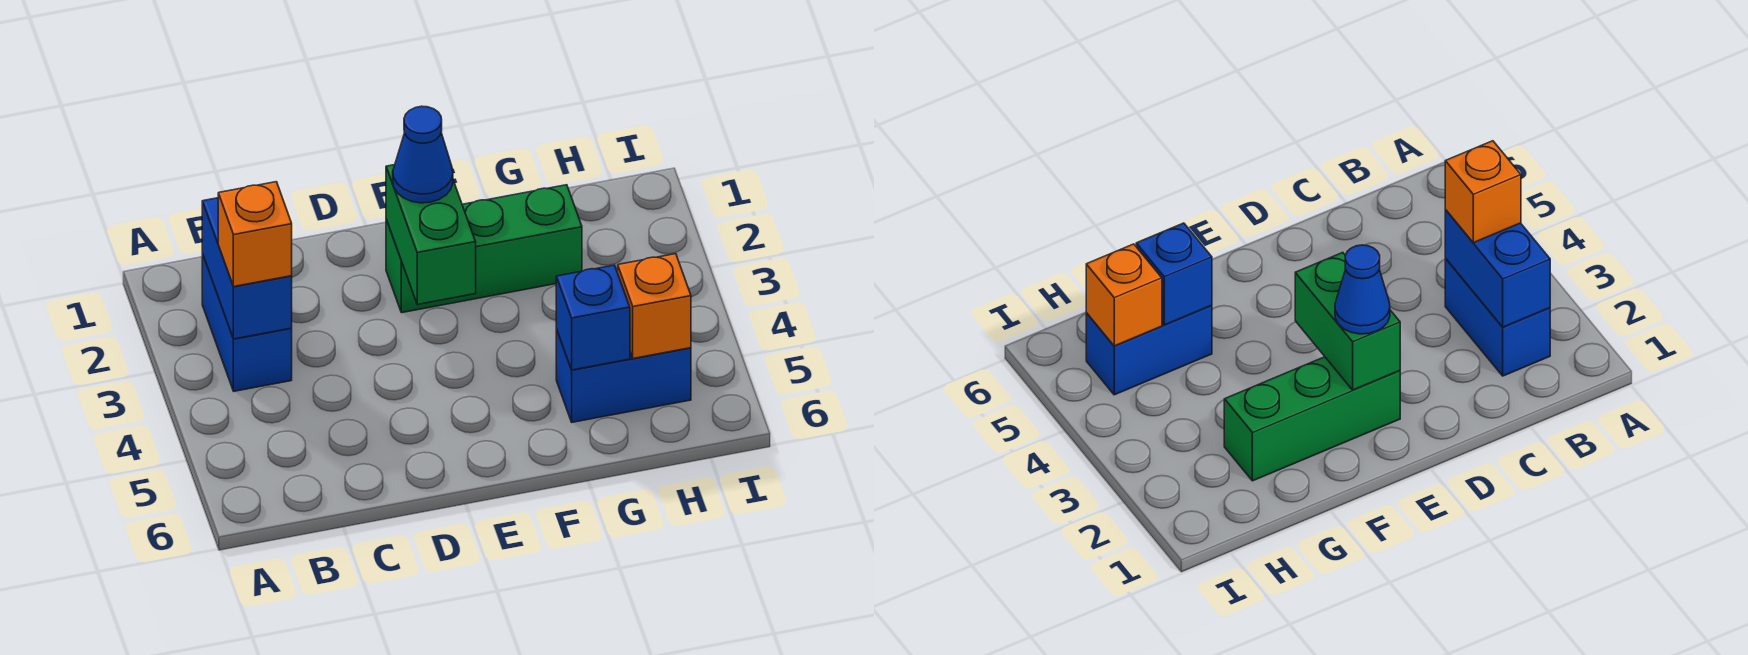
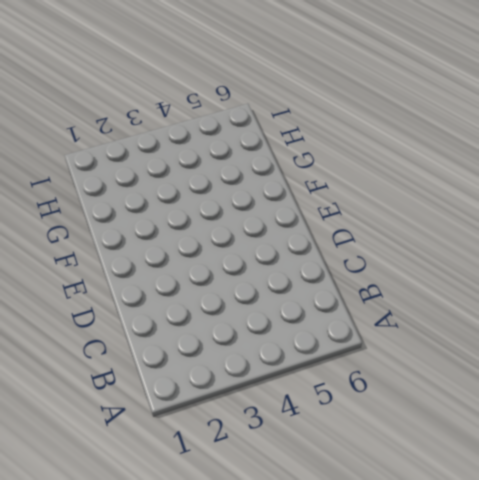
none -> blue brick B2:B3 level 1
none -> green brick E2:G2 level 1

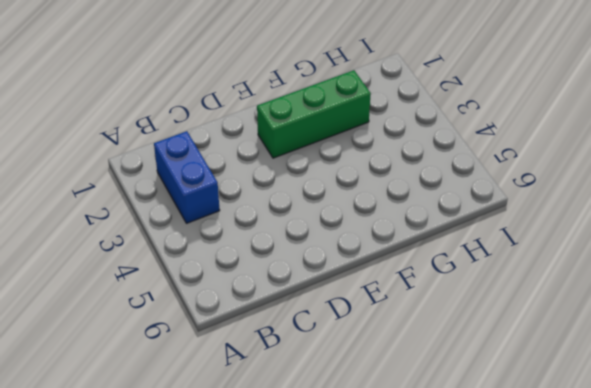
none -> blue brick G5:H5 level 1
none -> blue brick B2:B3 level 2

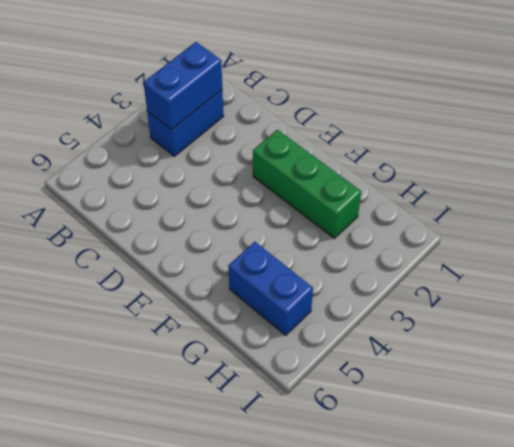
none -> green brick E2:E3 level 2
none -> blue brick G5 level 2

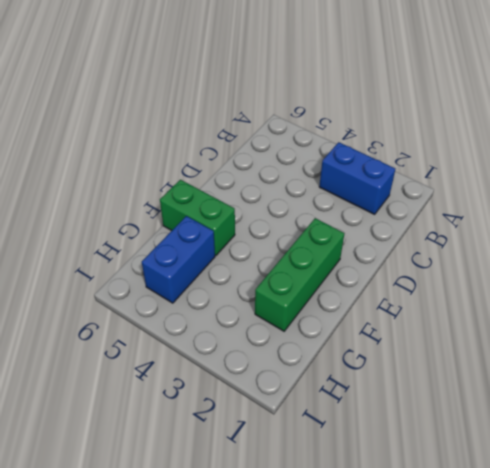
green brick F5:F6 level 1 -> green brick E2:E3 level 2
none -> blue brick B2:B3 level 2
none -> blue brick G5 level 2

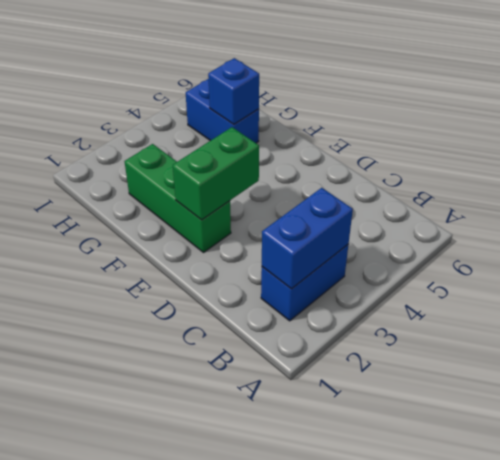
none -> orange brick H5 level 2
none -> orange brick B3 level 3

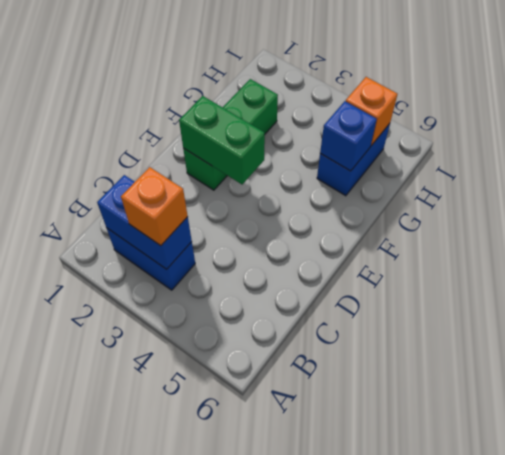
none -> blue cone E2 level 3

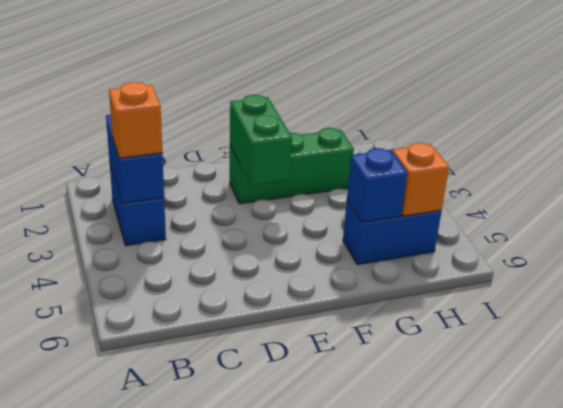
none -> blue cone E2 level 3

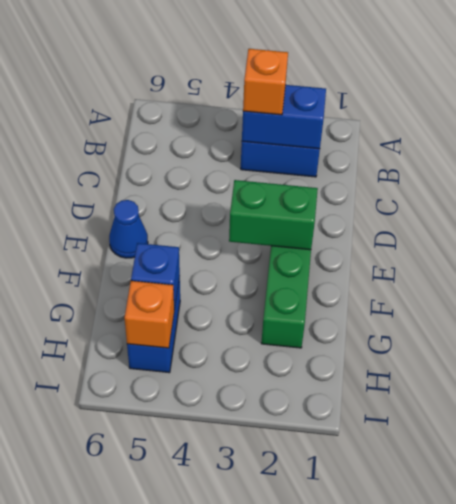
blue cone E6 level 1 -> blue cone E2 level 3

